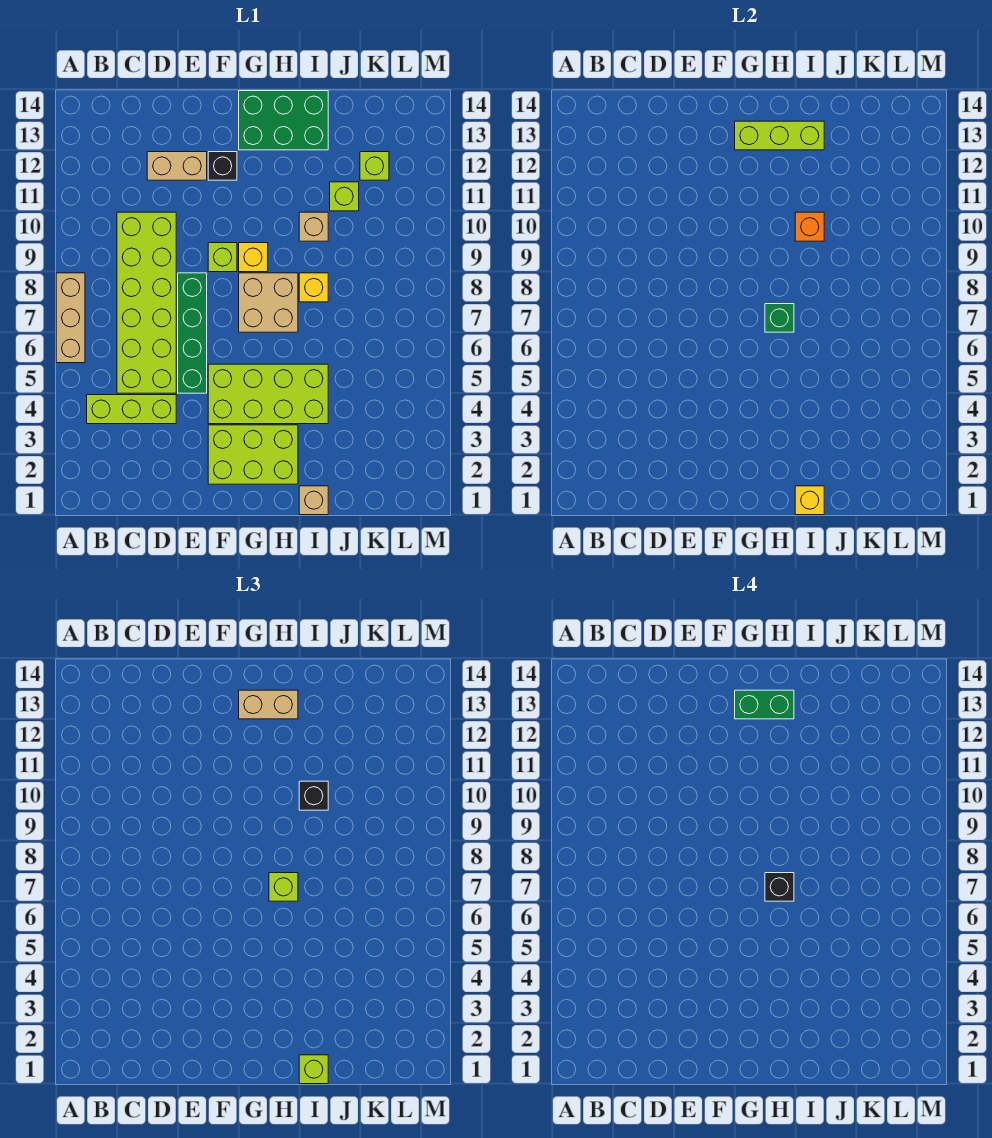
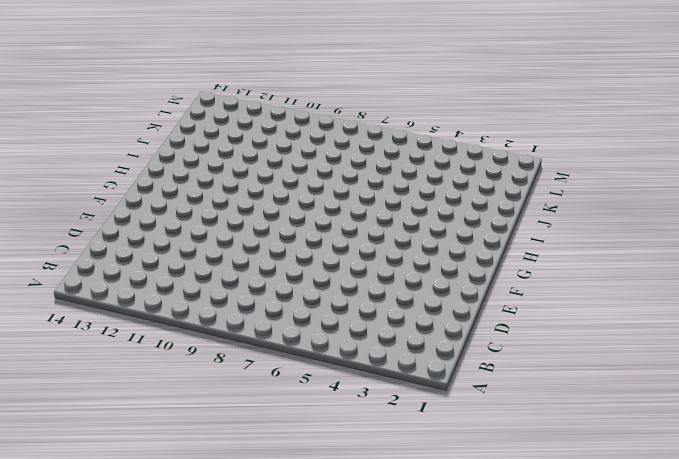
none -> tan brick A6:A8 level 1
none -> lime brick B4:D4 level 1
none -> lime brick C5:D10 level 1

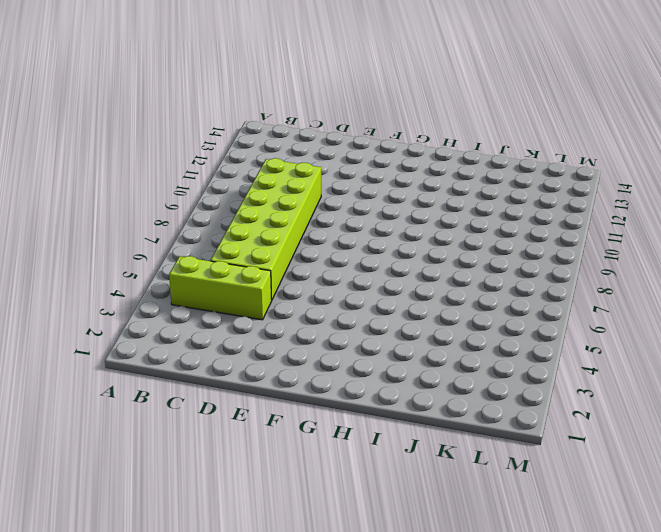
none -> tan brick A6:A8 level 1
none -> tan brick D12:E12 level 1
none -> green brick E5:E8 level 1

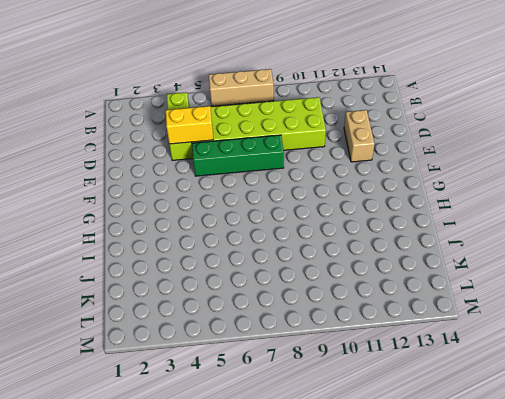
yellow brick D4:D5 level 2 -> none
none -> lime brick F2:H3 level 1
none -> lime brick F4:I5 level 1
none -> lime brick F9 level 1

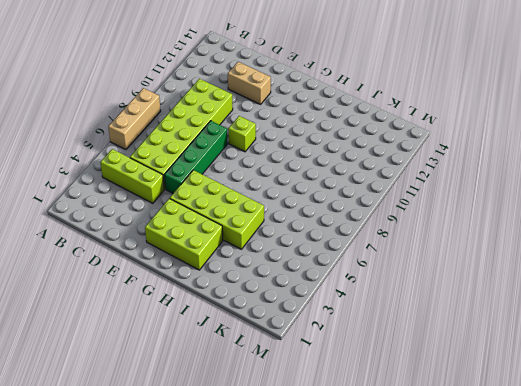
none -> black brick F12 level 1
none -> tan brick G7:H8 level 1
none -> yellow brick G9 level 1

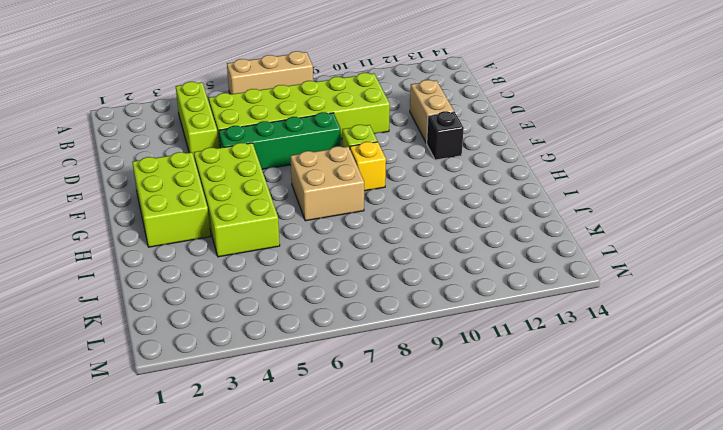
none -> green brick G13:I14 level 1
none -> tan brick I1 level 1
none -> yellow brick I8 level 1

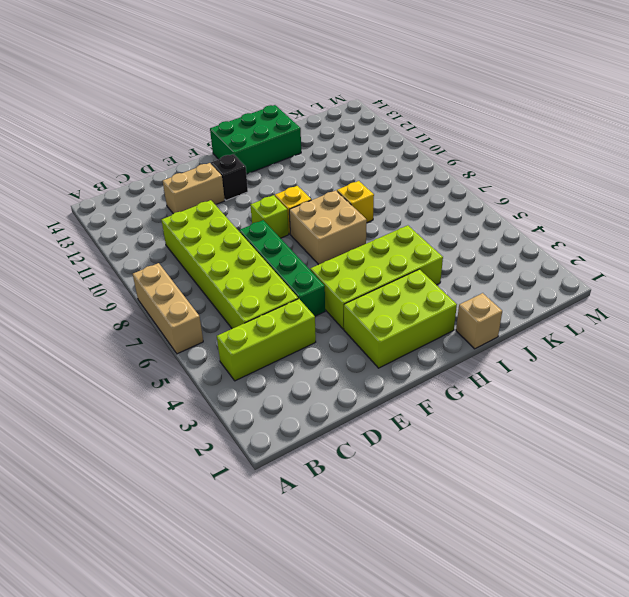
none -> tan brick I10 level 1
none -> lime brick J11 level 1
none -> lime brick K12 level 1

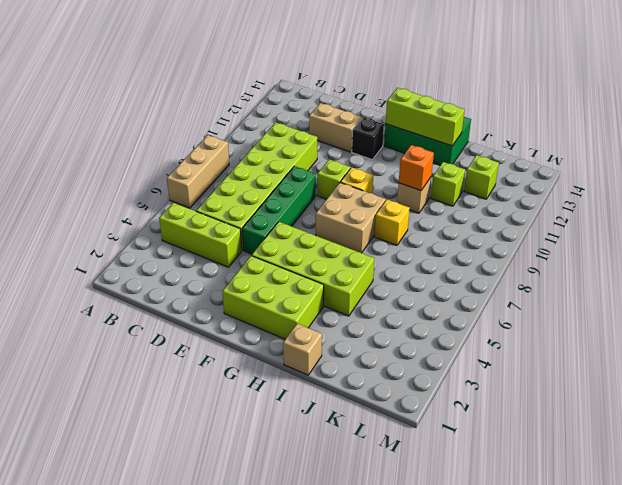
none -> green brick H7 level 2
none -> yellow brick I1 level 2
none -> tan brick G13:H13 level 3

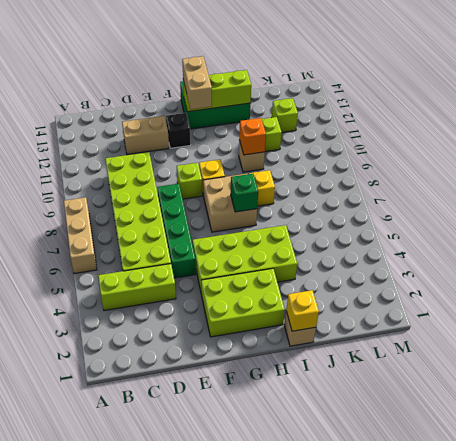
tan brick G12:G13 level 3 -> tan brick G13:H13 level 3
none -> lime brick H7 level 3
none -> lime brick I1 level 3
none -> black brick I10 level 3

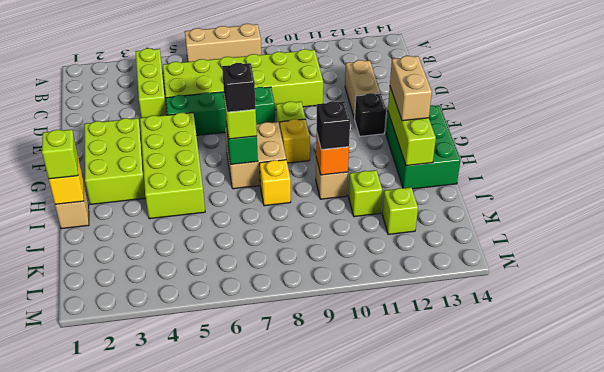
none -> green brick G13:H13 level 4

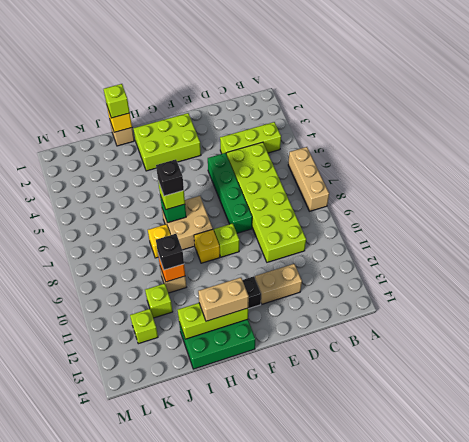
none -> lime brick F4:I5 level 1
none -> green brick G13:H13 level 4

